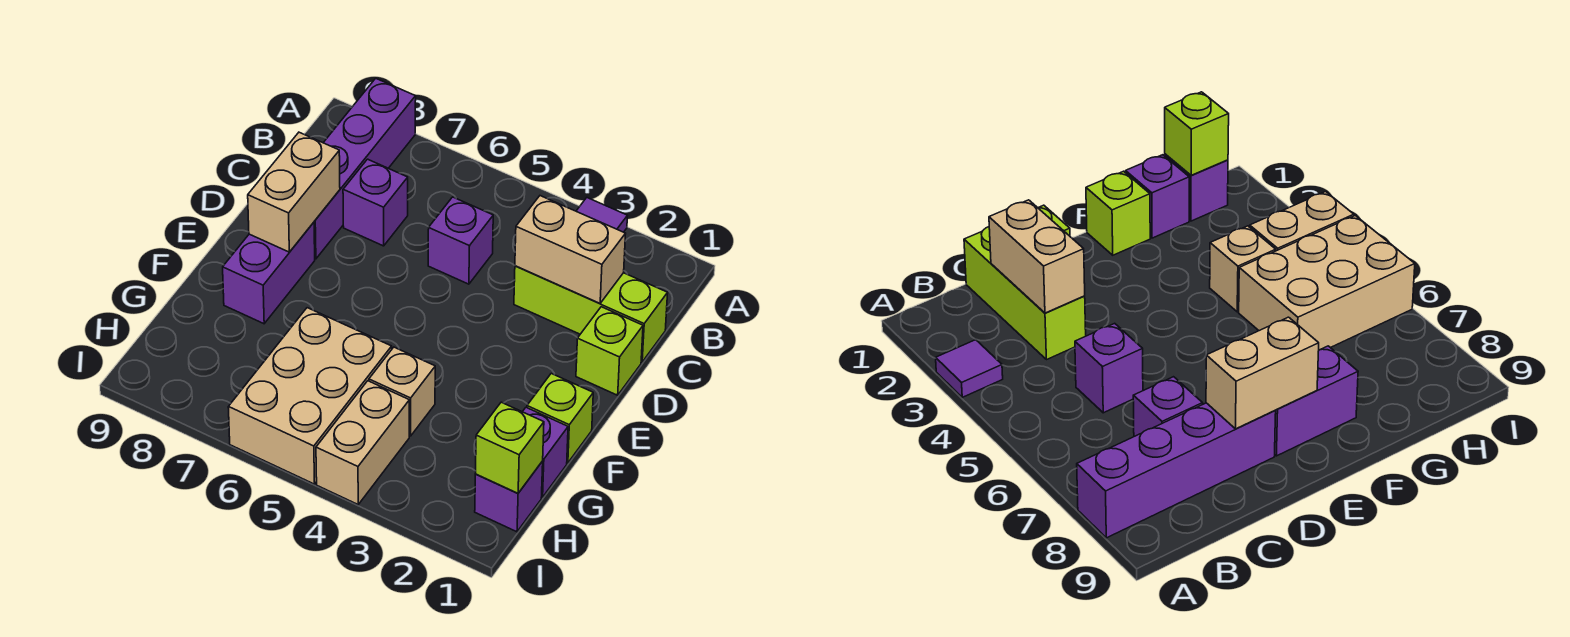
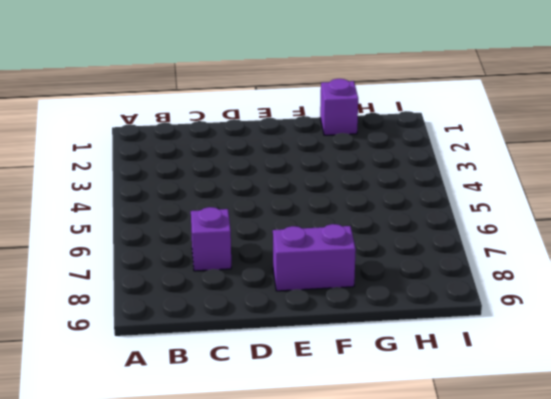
none -> purple tile A3 level 1
none -> purple brick A8:D8 level 1
none -> lime brick C1:C3 level 1

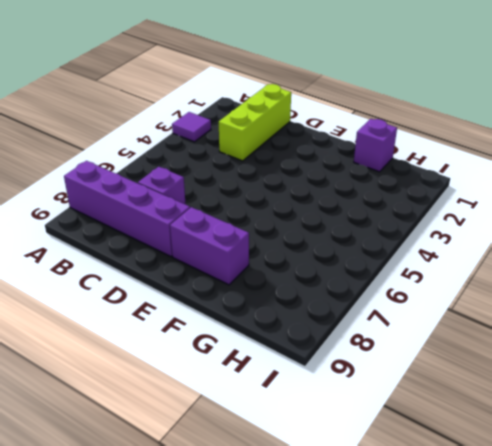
none -> purple brick C5 level 1
none -> lime brick D1 level 1
none -> lime brick F1 level 1

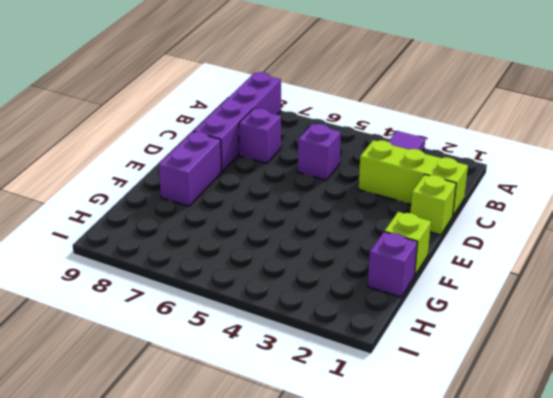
none -> tan brick G4 level 1
none -> tan brick G5:I6 level 1
none -> purple brick H1 level 1

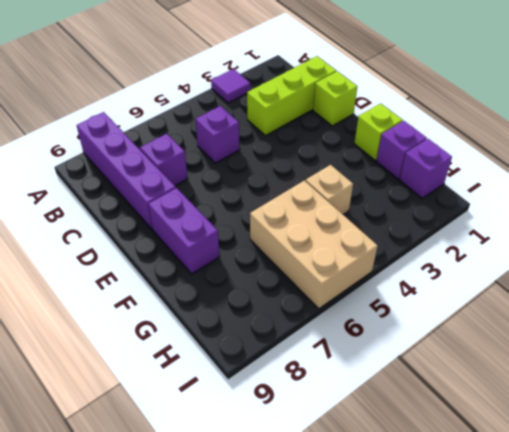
none -> tan brick H4:I4 level 1
none -> tan brick C2:C3 level 2
none -> tan brick D8:E8 level 2

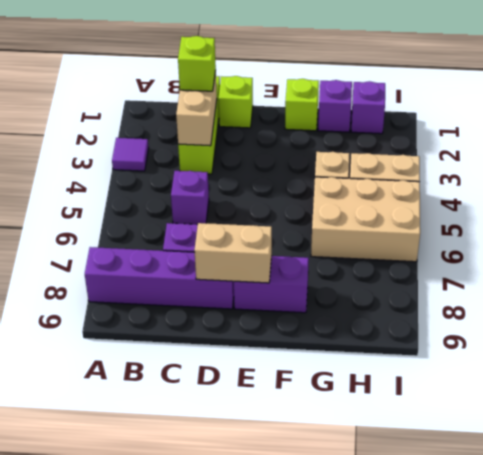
lime brick C2 level 3 -> lime brick H1 level 2

